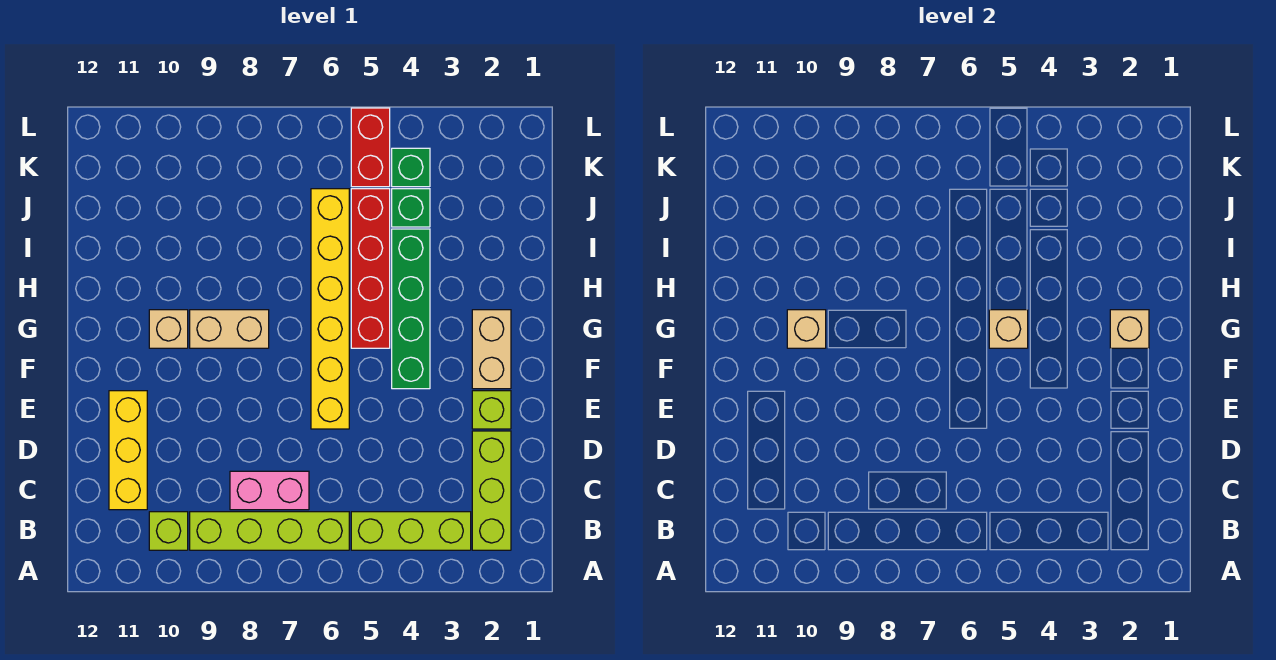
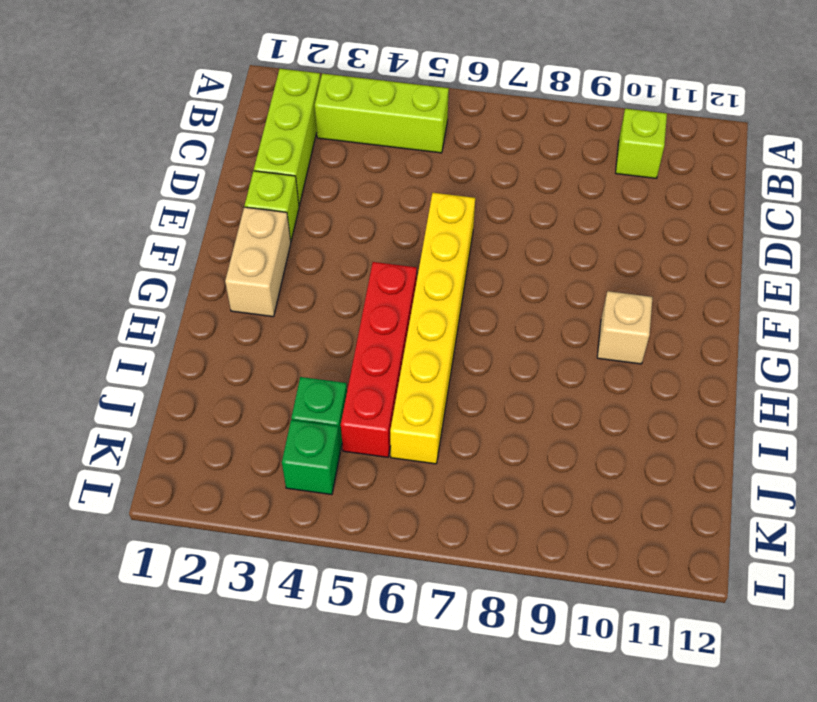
none -> lime brick B6:B9 level 1
none -> pink brick C7:C8 level 1
none -> yellow brick C11:E11 level 1

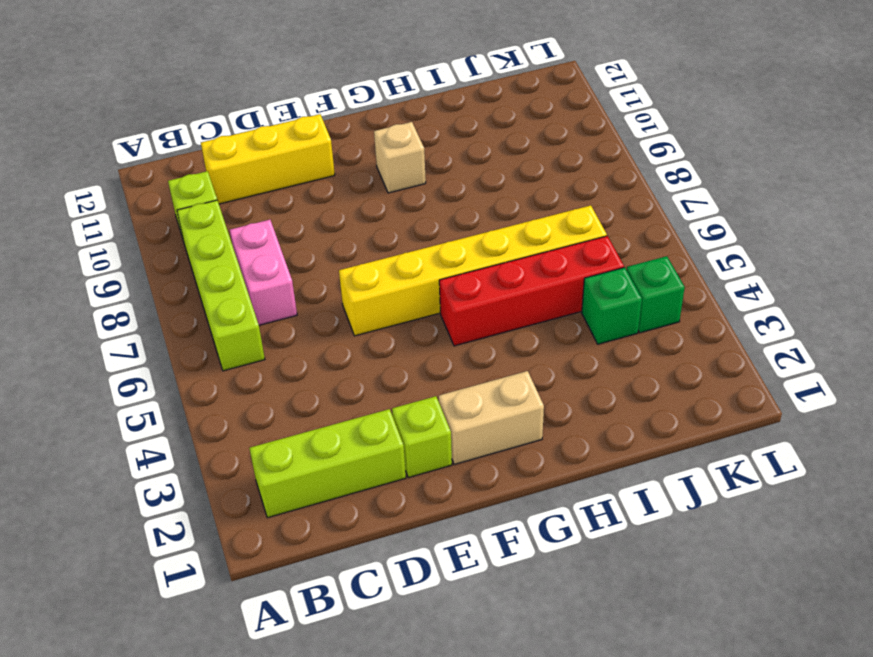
none -> lime brick B3:B5 level 1
none -> green brick F4:I4 level 1
none -> tan brick G8:G9 level 1

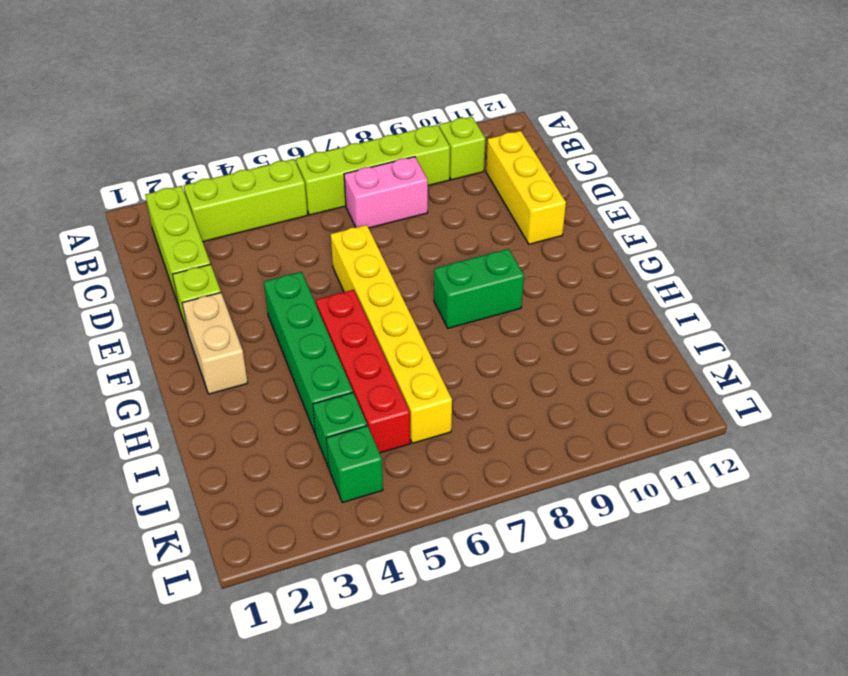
green brick G8:G9 level 1 -> tan brick G8:G9 level 1
none -> tan brick G10 level 1
none -> red brick K5:L5 level 1
none -> tan brick G2 level 2

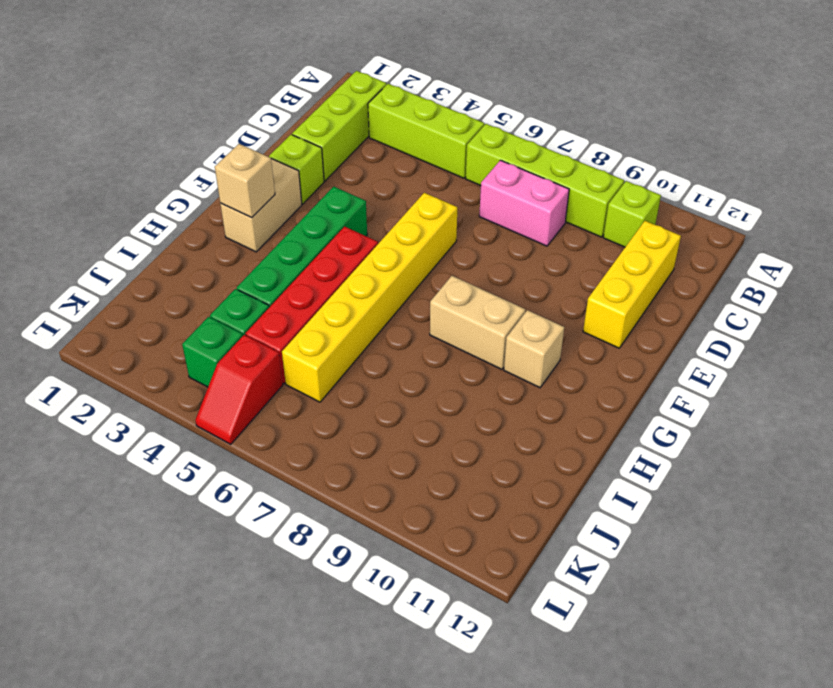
red slope K5:L5 level 1 top K -> red brick K5:L5 level 1
none -> tan brick G5 level 2
none -> tan brick G10 level 2

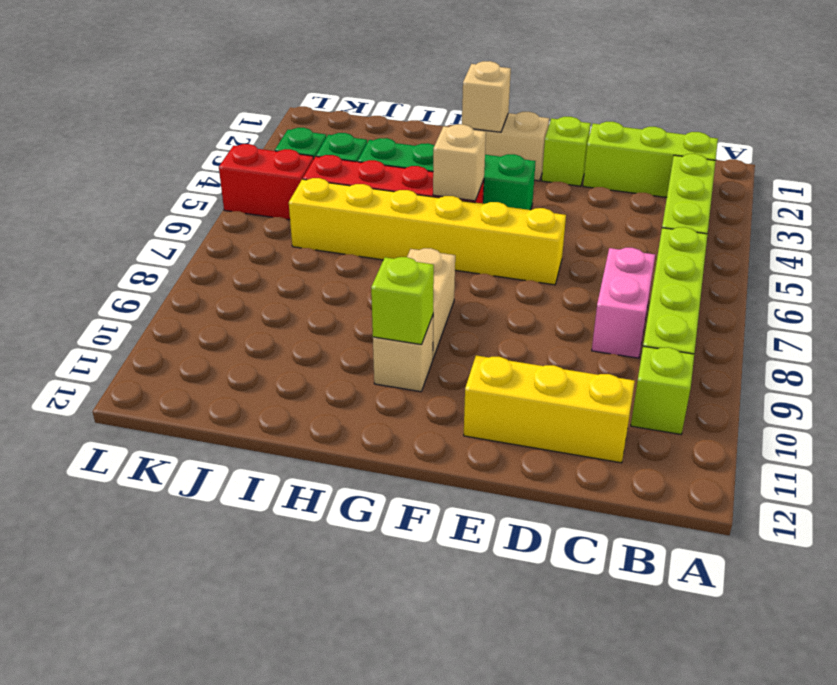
lime brick G10 level 2 -> tan brick G10 level 2

